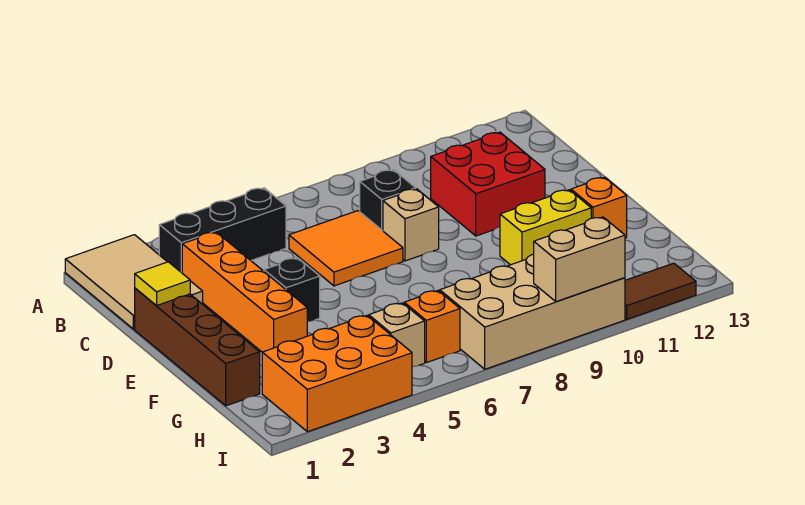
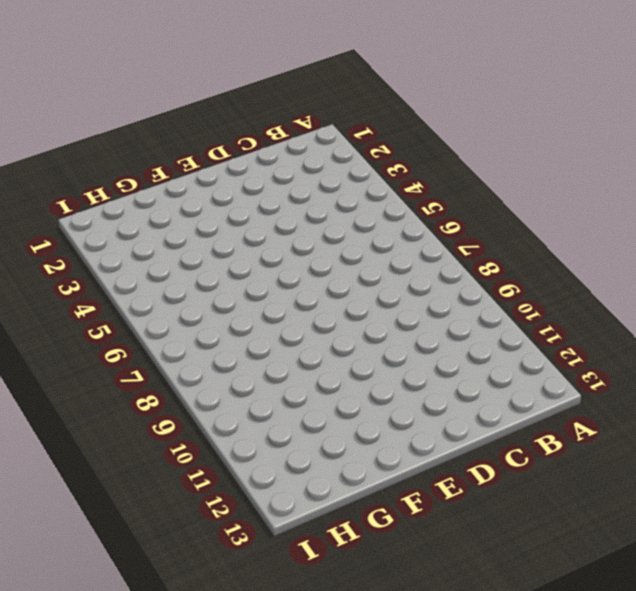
none -> tan tile A1:C2 level 1
none -> black brick B3:B5 level 1
none -> orange brick C3:F3 level 1

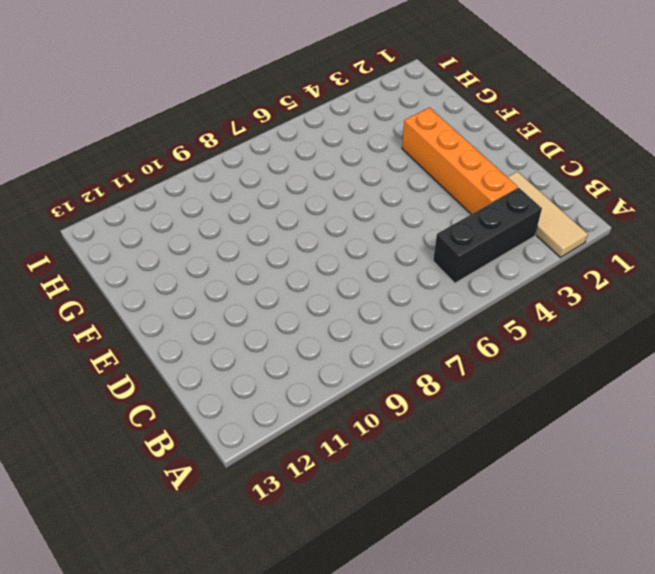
tan tile A2:C2 level 1 -> tan tile A1:C2 level 1
none -> orange tile C6:D7 level 1
none -> black brick C8 level 1
none -> red brick C10:D11 level 1

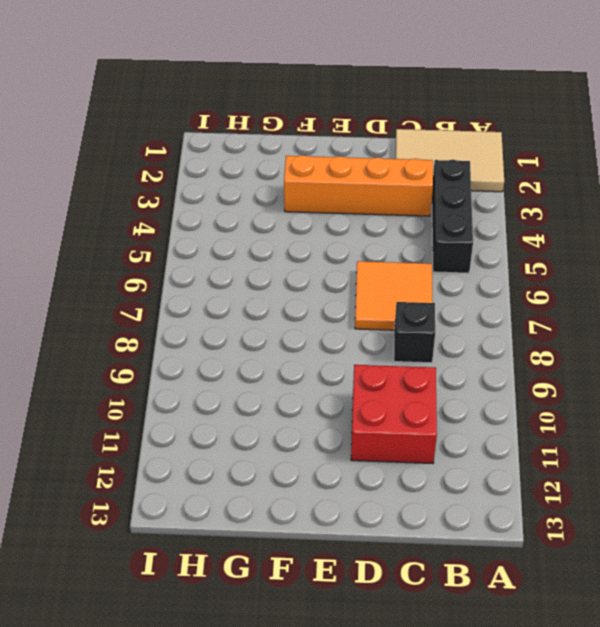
none -> brown brick D1:G1 level 1
none -> tan brick D8 level 1
none -> black brick E4 level 1

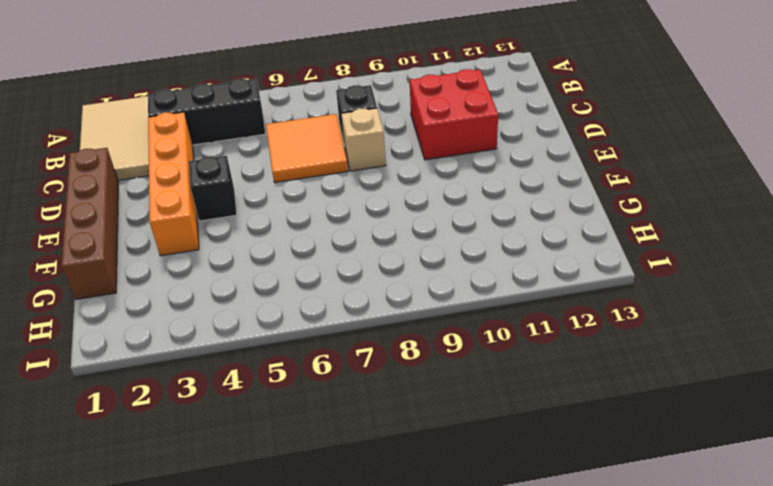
none -> yellow brick F10:F11 level 1
none -> orange brick F12 level 1
none -> orange brick H2:I4 level 1

